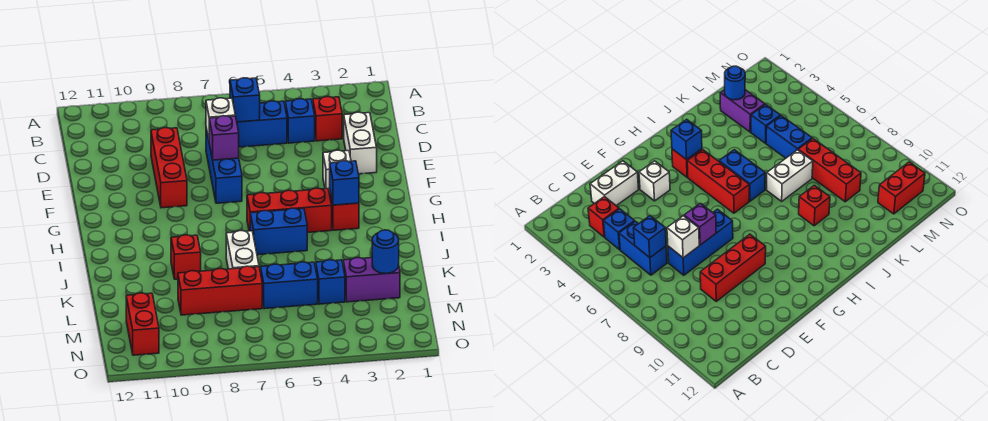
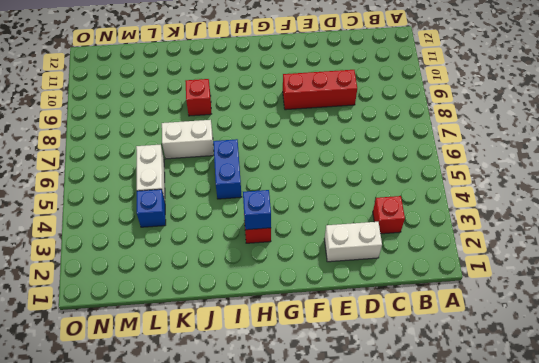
white brick L5:L6 level 1 -> blue brick L5:L6 level 1
none -> blue brick C4 level 1
none -> blue brick C5:C6 level 1
none -> blue brick D7:F7 level 1

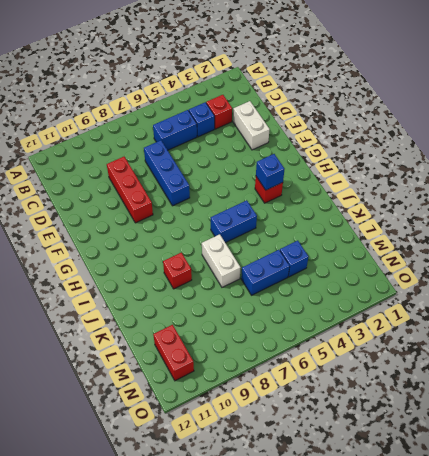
none -> white brick F3 level 1
none -> red brick H4:H6 level 1
none -> purple brick L2:L3 level 1

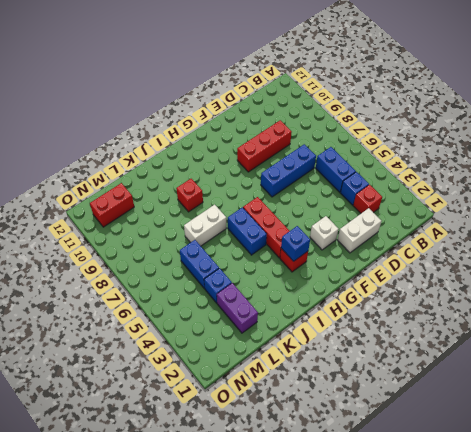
none -> red brick L7:L9 level 1
none -> blue brick C6 level 2
none -> white brick D7 level 2

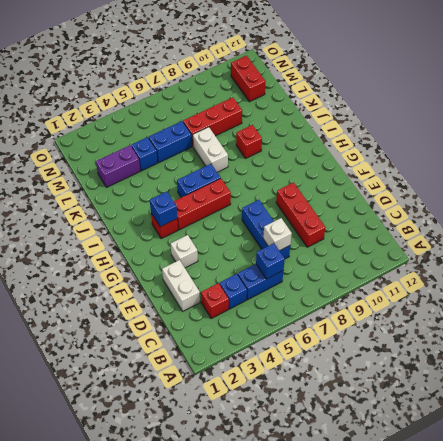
none -> purple brick E7 level 2
none -> blue round brick L2 level 2

